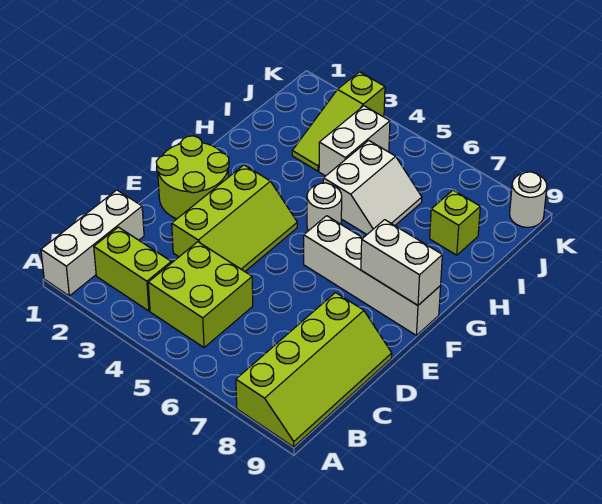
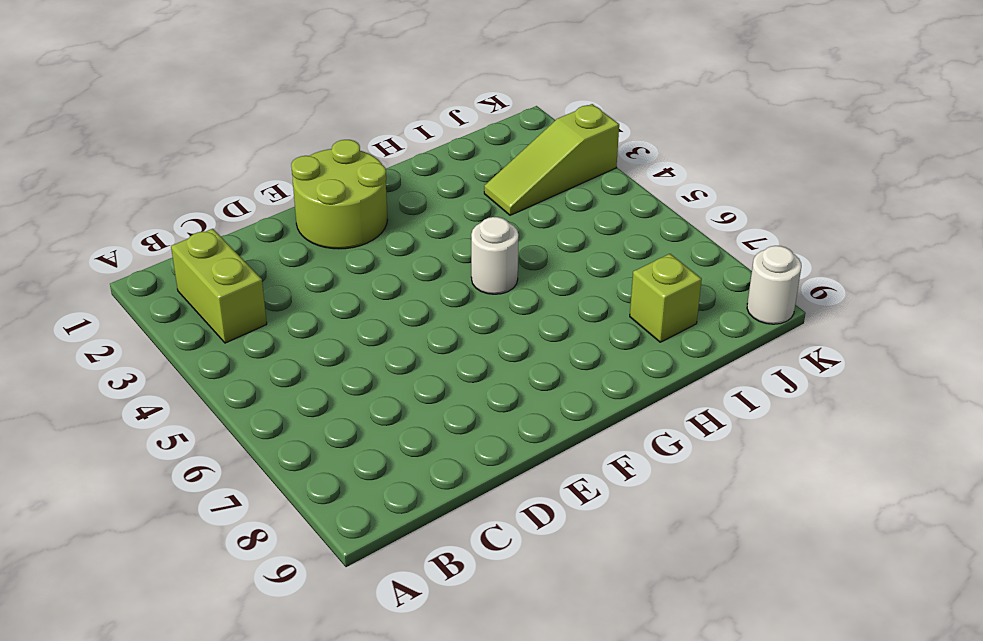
none -> white brick A1:C1 level 1
none -> lime slope A8:D9 level 1 top 8
none -> lime brick B4:C5 level 1

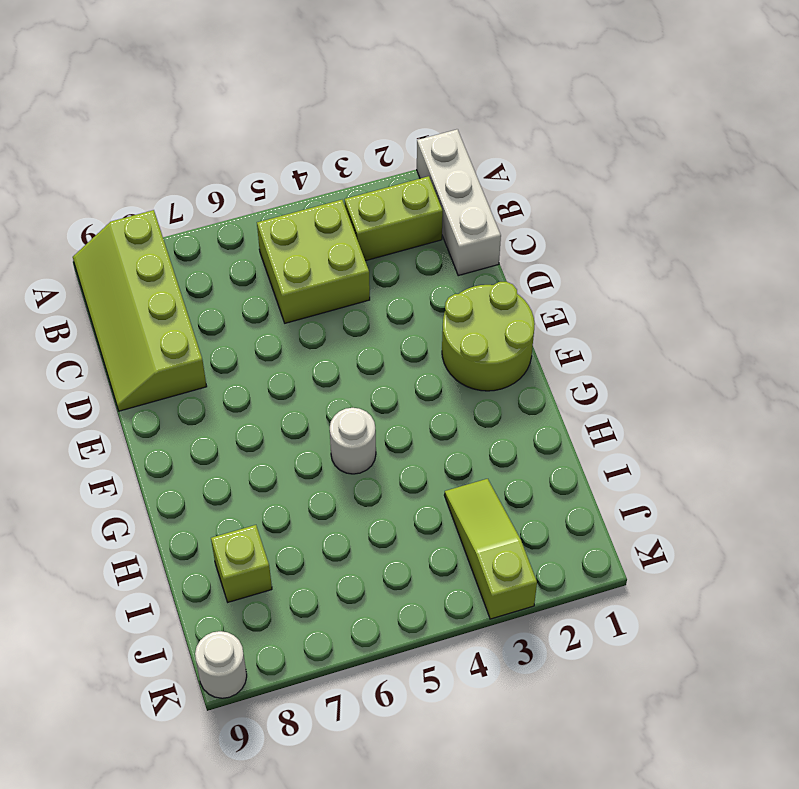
none -> lime slope D3:F4 level 1 top 3
none -> white brick F6:F9 level 1
none -> white slope H5:I6 level 1 top 5

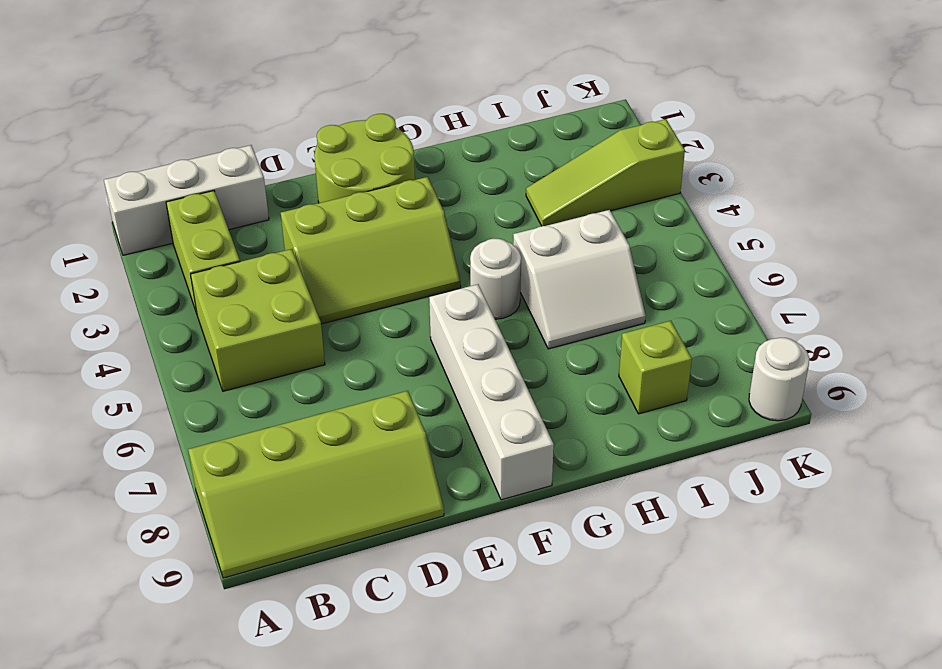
none -> white brick I4:J4 level 1
none -> white brick F8:F9 level 2

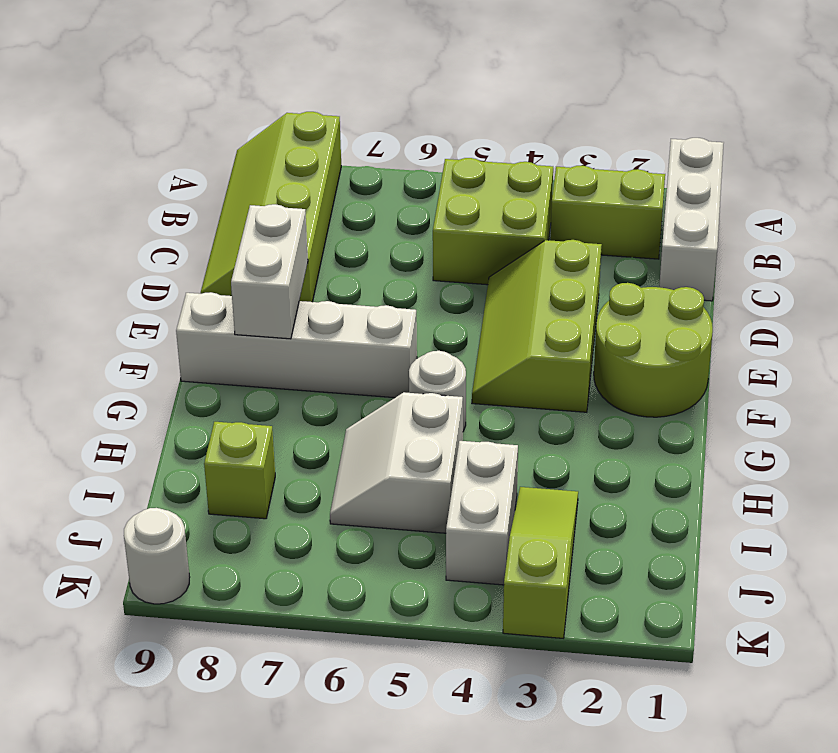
white brick E8:F8 level 2 -> white brick F8:F9 level 2

